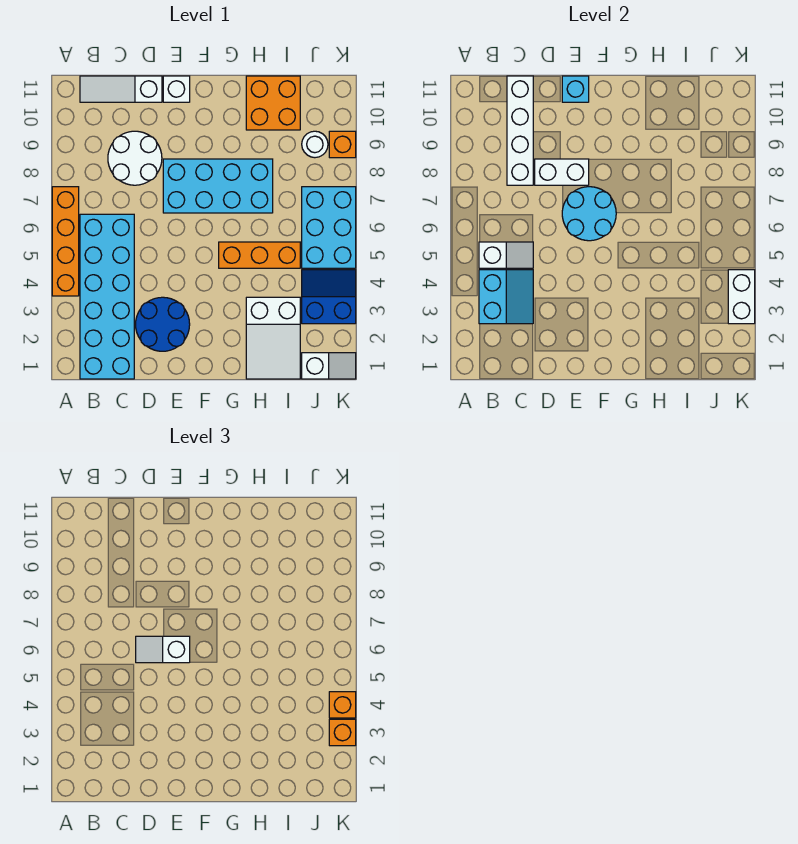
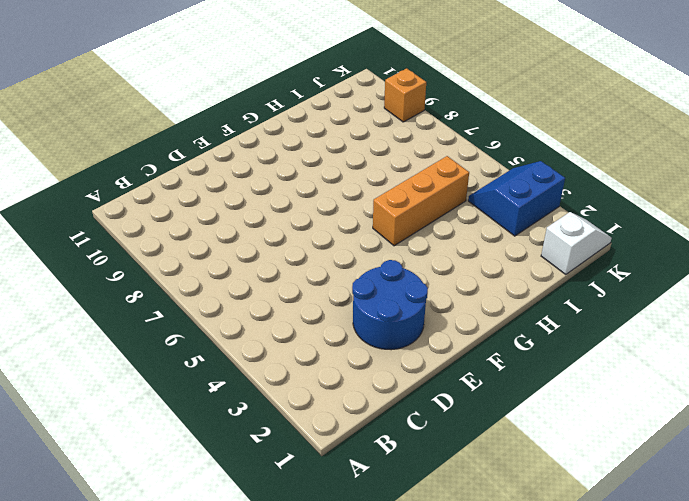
none -> orange brick A4:A7 level 1
none -> cyan brick B1:C6 level 1
none -> white slope B11:D11 level 1 top D

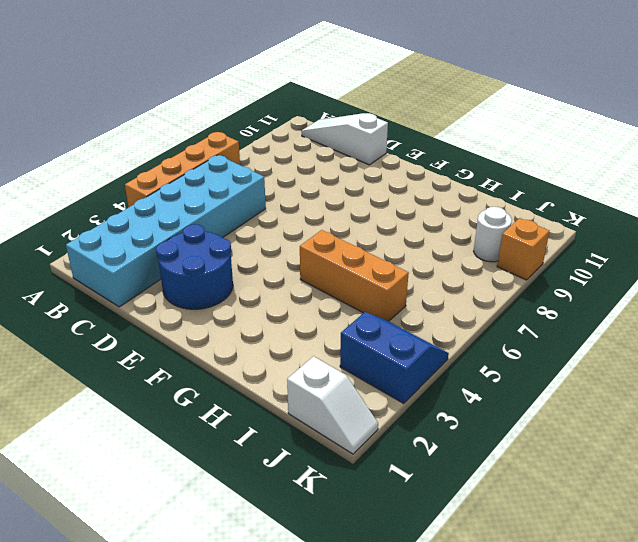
none -> white round brick C8:D9 level 1
none -> cyan brick E7:H8 level 1
none -> white brick E11 level 1

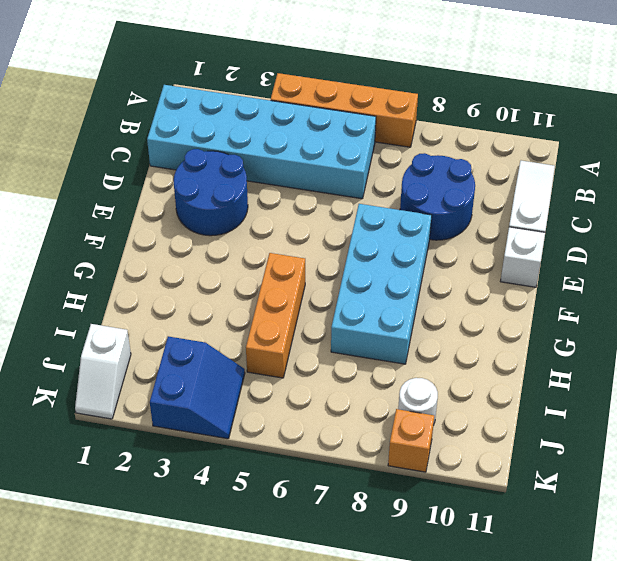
blue round brick C8:D9 level 1 -> white round brick C8:D9 level 1
none -> white slope H1:I3 level 1 top 3
none -> orange brick H10:I11 level 1
none -> cyan brick J5:K7 level 1

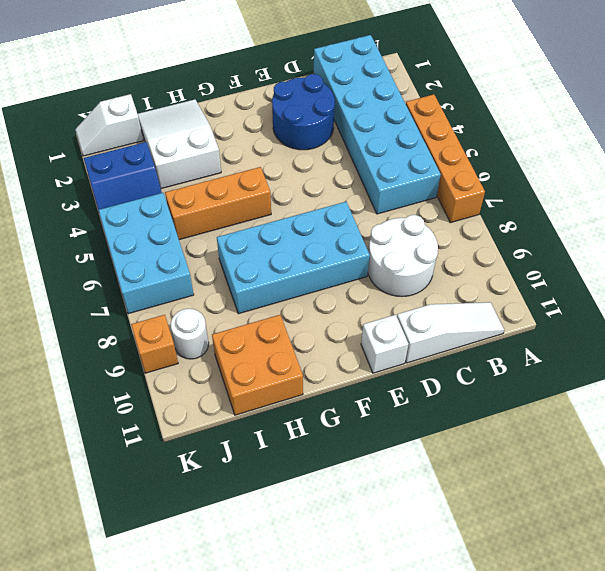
none -> cyan slope B3:C4 level 2 top B
none -> white slope B5:C5 level 2 top B
none -> white brick C8:C11 level 2

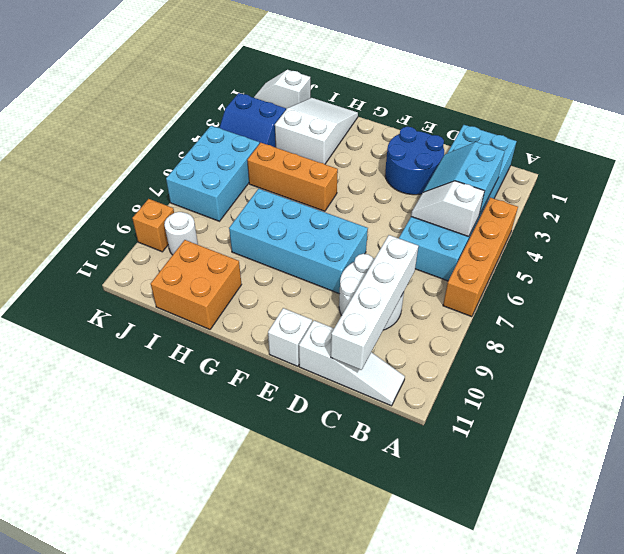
none -> white brick D8:E8 level 2
none -> cyan round brick E6:F7 level 2
none -> cyan brick E11 level 2

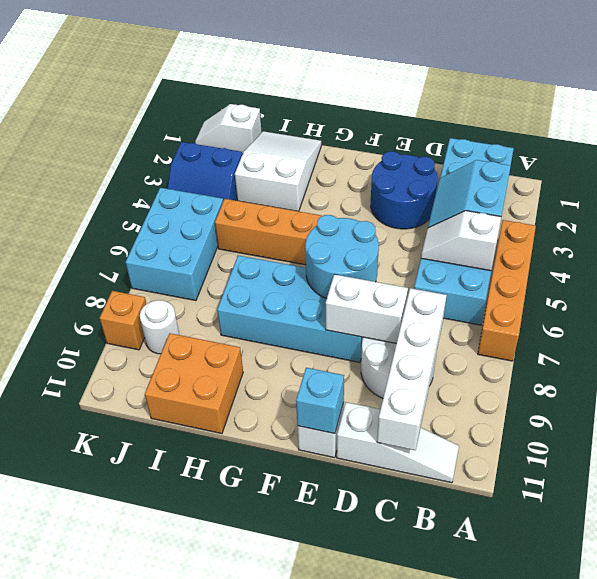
none -> white brick K3:K4 level 2
none -> white slope D6:E6 level 3 top E
none -> orange brick K3 level 3

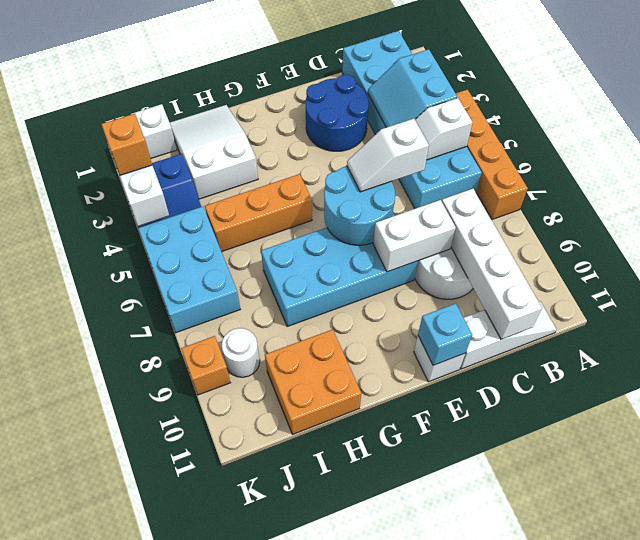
white slope D6:E6 level 3 top D -> white slope D6:E6 level 3 top E
none -> orange brick K4 level 3

